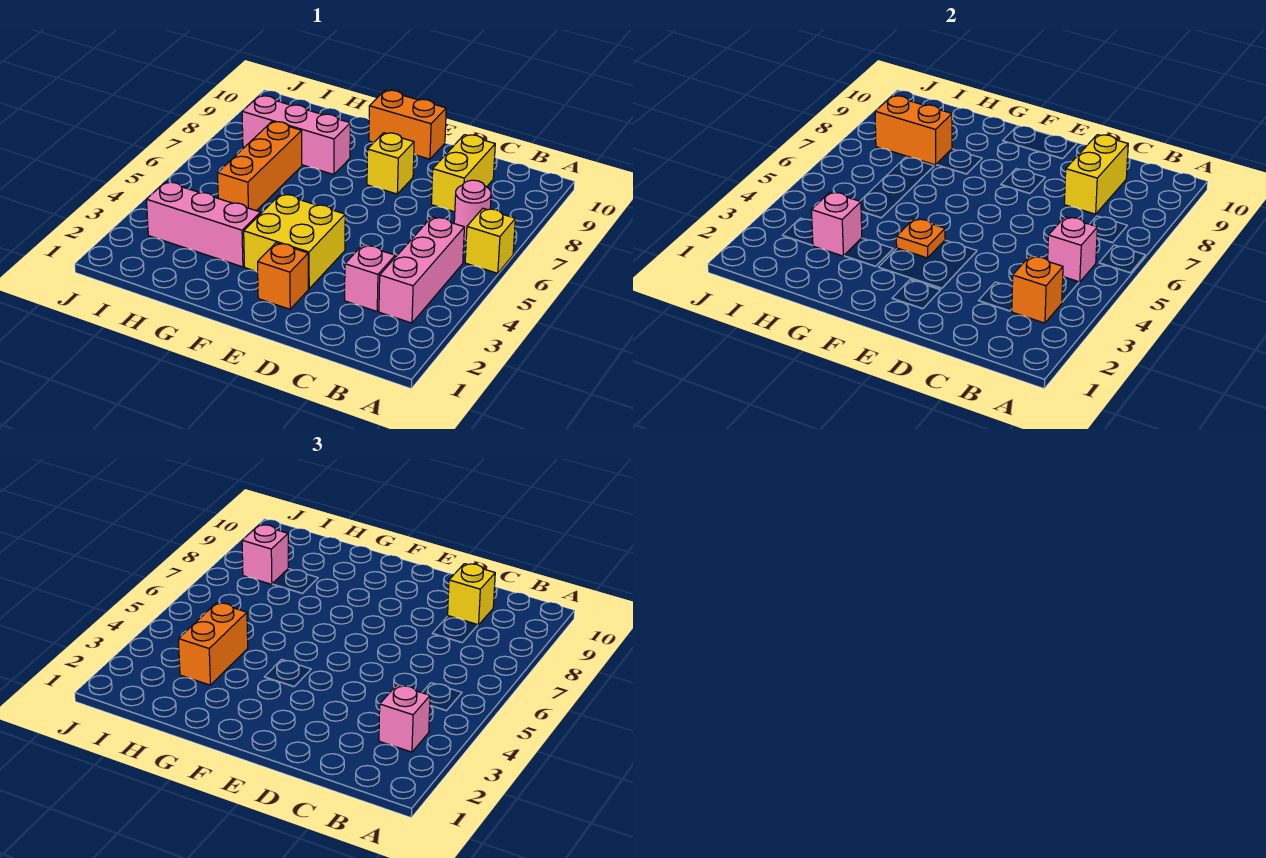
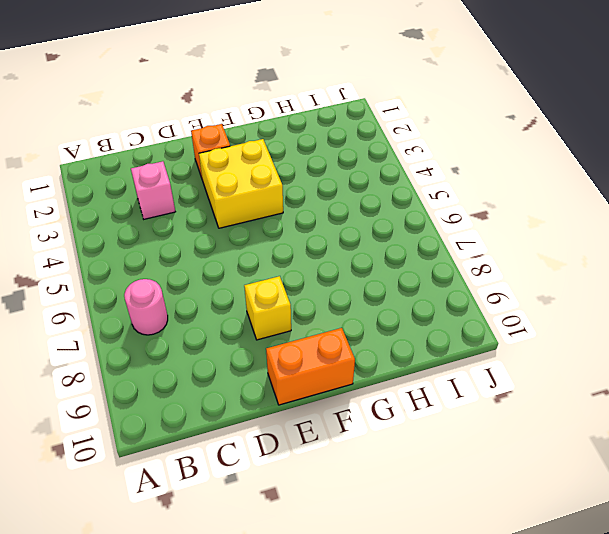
none -> yellow brick A6 level 1
none -> pink brick B3:B5 level 1
none -> yellow brick C8:C9 level 1

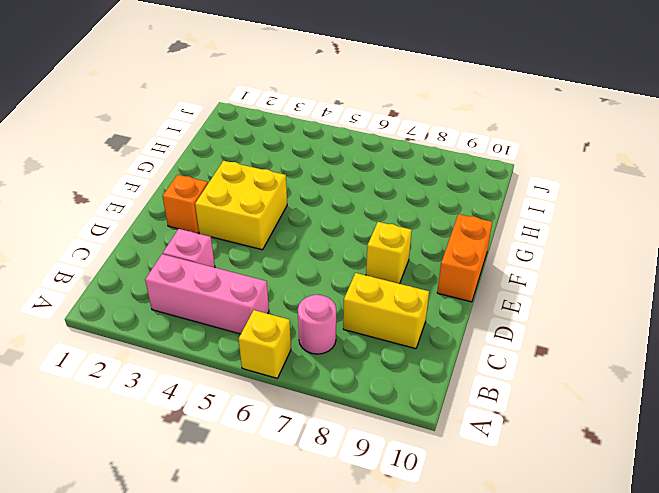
none -> pink brick G3:I3 level 1
none -> pink brick G8:I8 level 1
none -> orange brick H5:H7 level 1

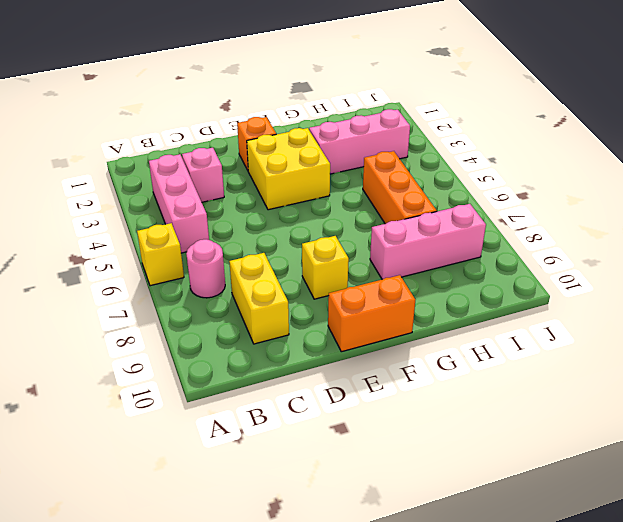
none -> orange brick B3 level 2
none -> pink brick B5 level 2
none -> yellow brick C8:C9 level 2

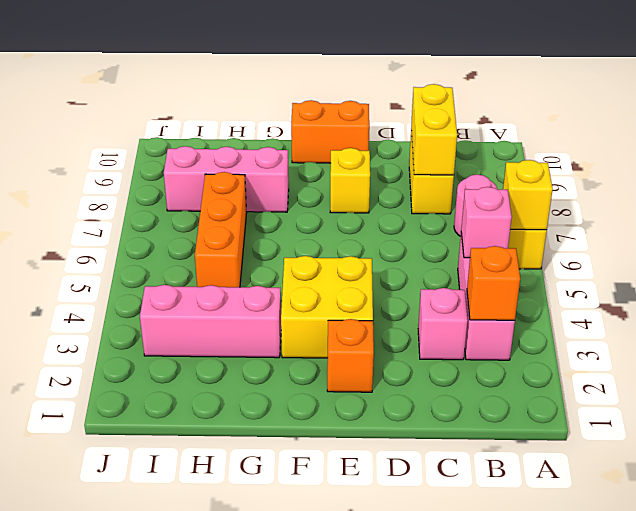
yellow brick A6 level 2 -> yellow brick C9 level 3
none -> orange plate F4 level 2
none -> pink brick H3 level 2
none -> orange brick H8:I8 level 2

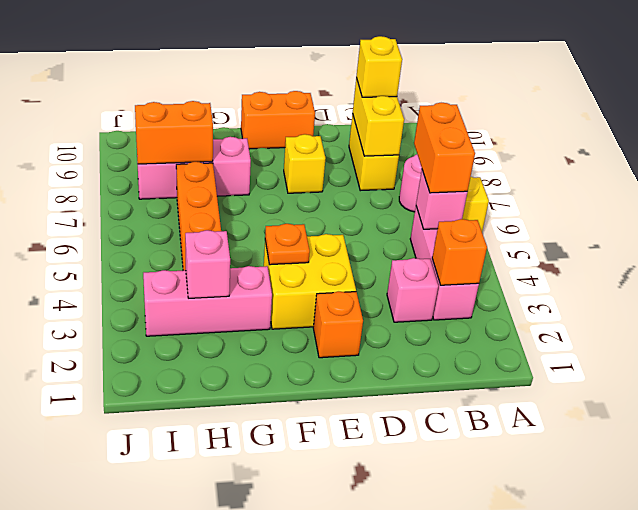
orange brick B5:B6 level 3 -> orange brick H3:H4 level 3
none -> pink brick B3 level 3
none -> pink brick I8 level 3

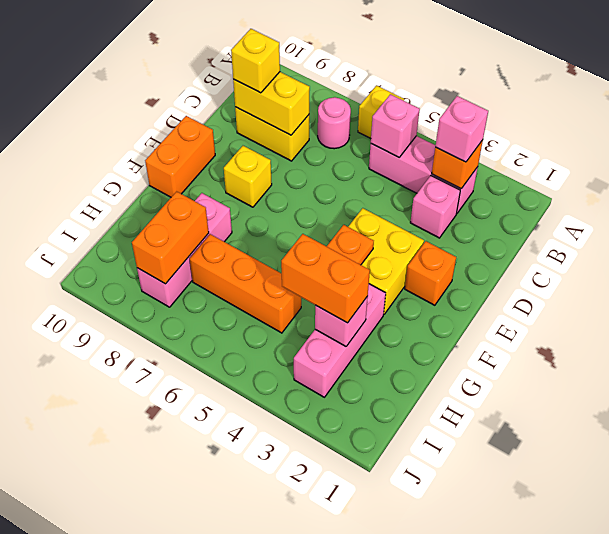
none -> pink brick I8 level 3

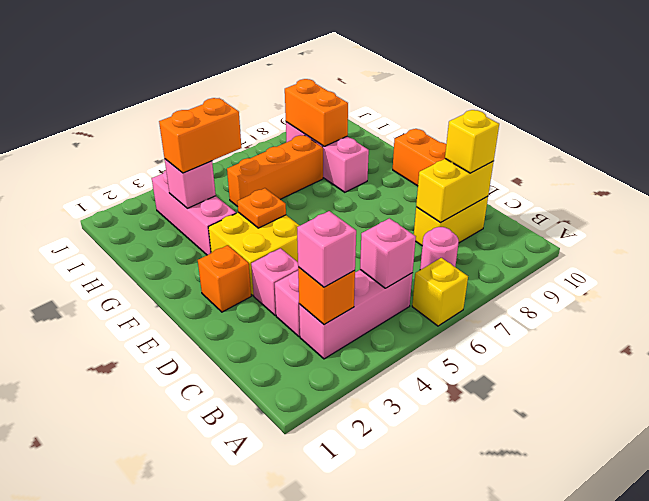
pink brick D3 level 1 -> pink brick I8 level 3
none -> yellow brick E8 level 1

